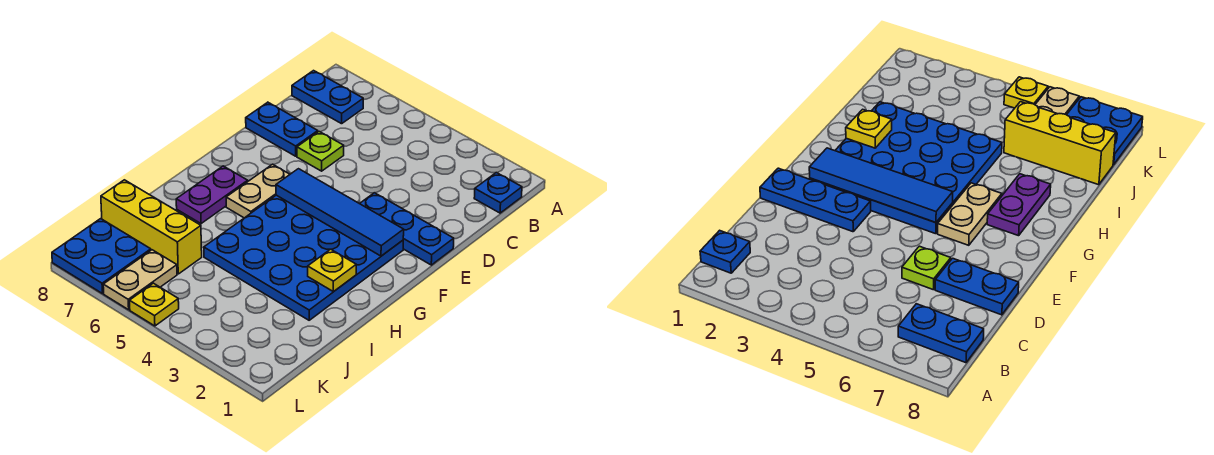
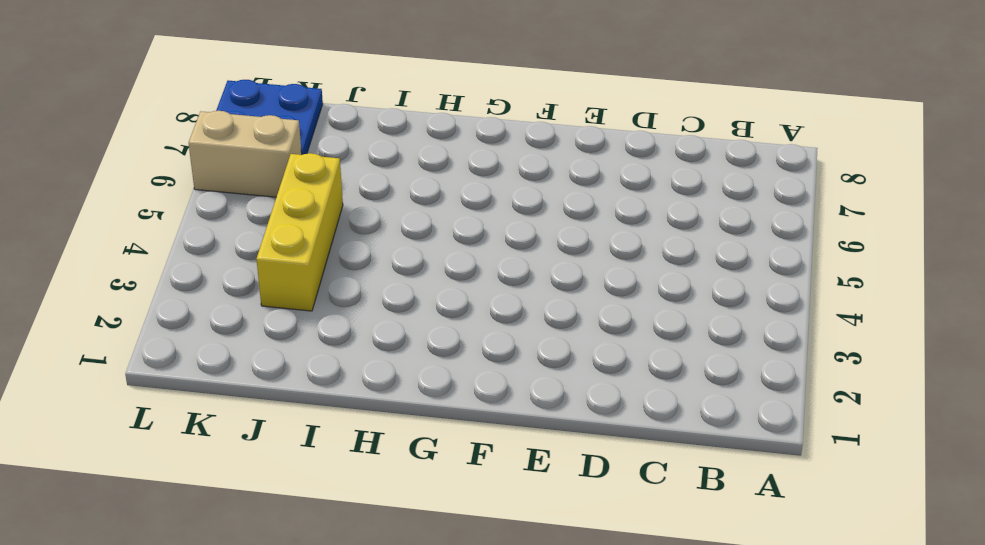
yellow brick J3:J5 level 1 -> yellow brick J6:J8 level 1
tan brick K6:L6 level 1 -> tan plate K6:L6 level 1
none -> blue plate B1 level 1
none -> blue plate B7:B8 level 1
none -> lime plate D6 level 1

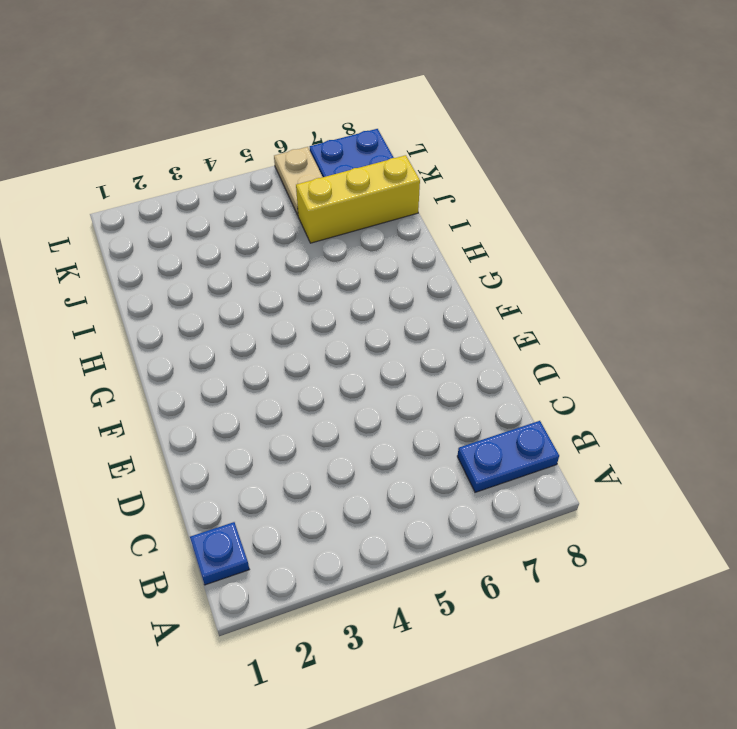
none -> lime plate D6 level 1
none -> blue plate D7:D8 level 1
none -> blue plate E1:E3 level 1

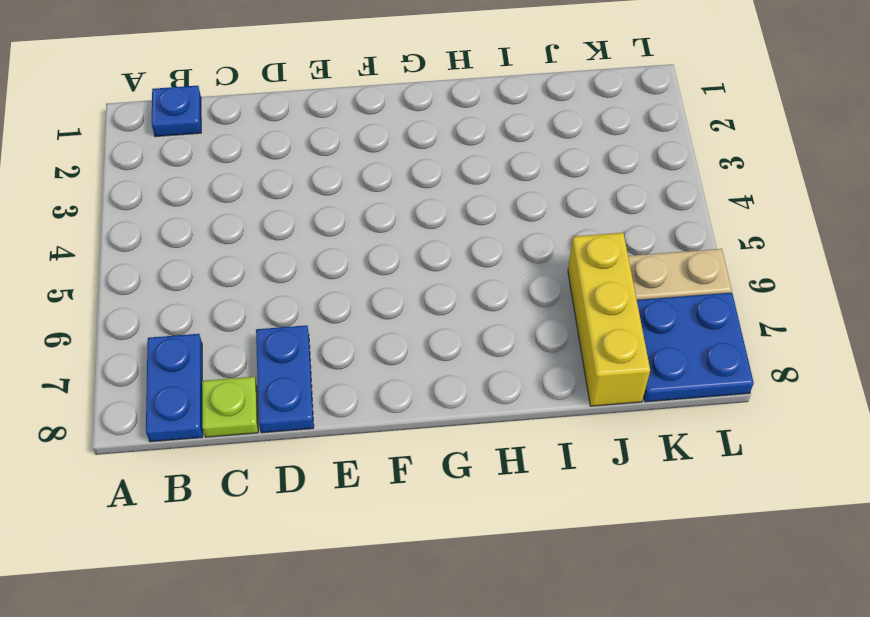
lime plate C8 level 1 -> lime plate D6 level 1
none -> blue plate E1:E3 level 1
none -> blue plate F2:I5 level 1
none -> tan plate F6:G6 level 1

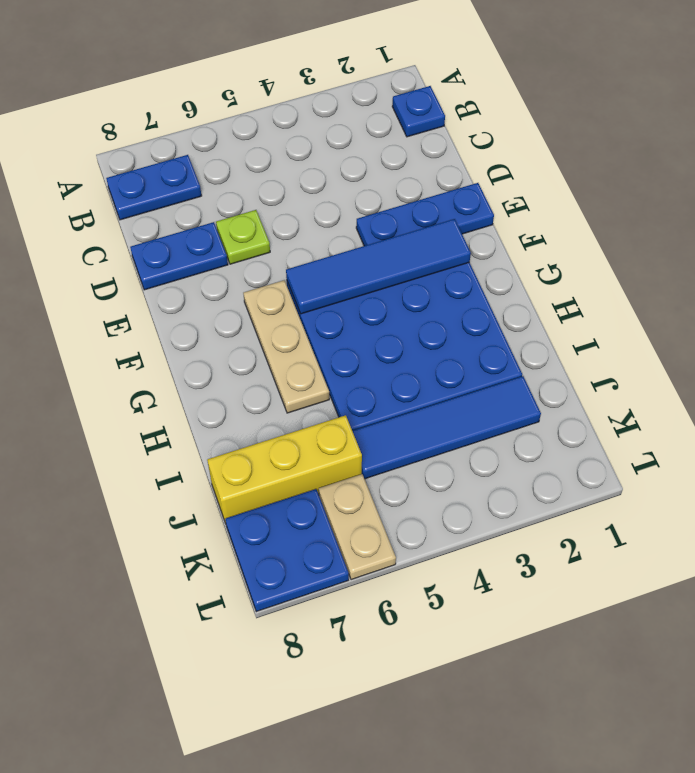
tan plate F6:H6 level 1 -> tan plate F6:G6 level 1
blue tile J2:J5 level 1 -> none
none -> purple plate G7:H7 level 1
none -> yellow plate L5 level 1
none -> yellow plate H2 level 2

